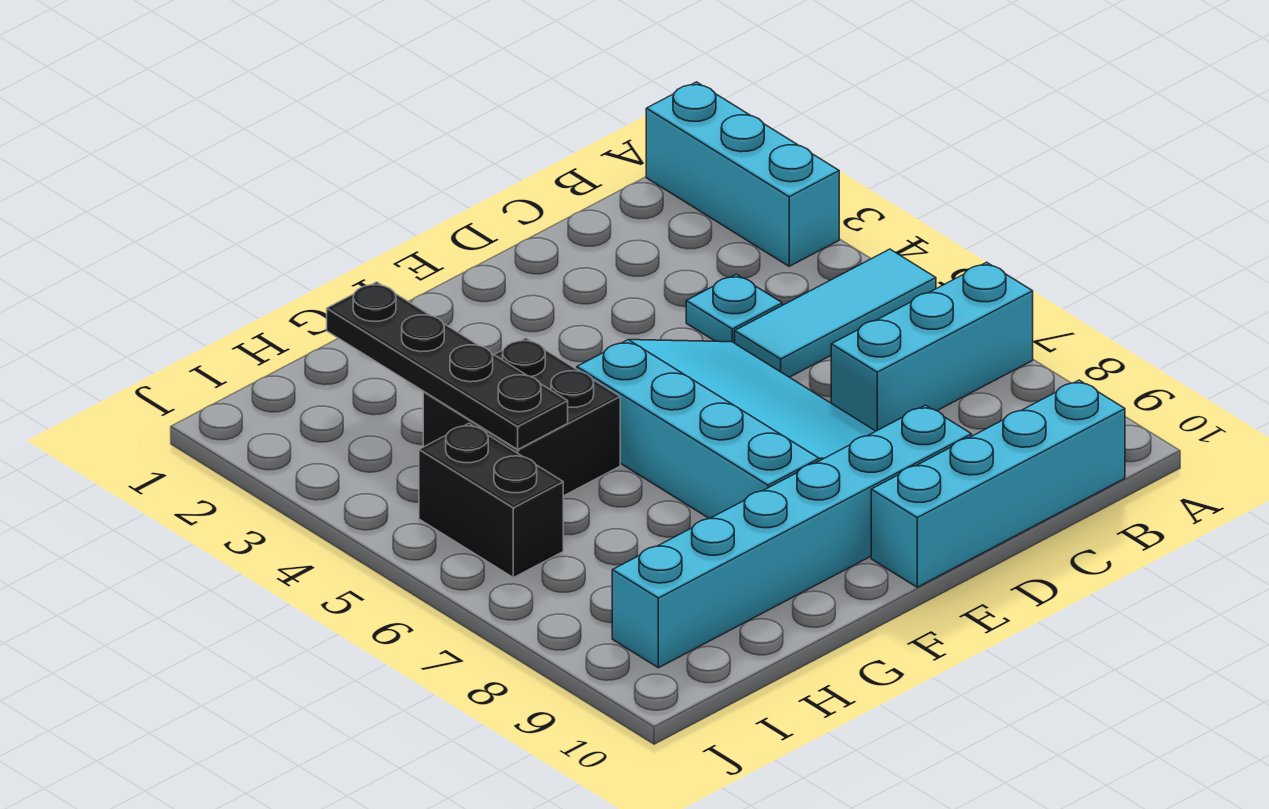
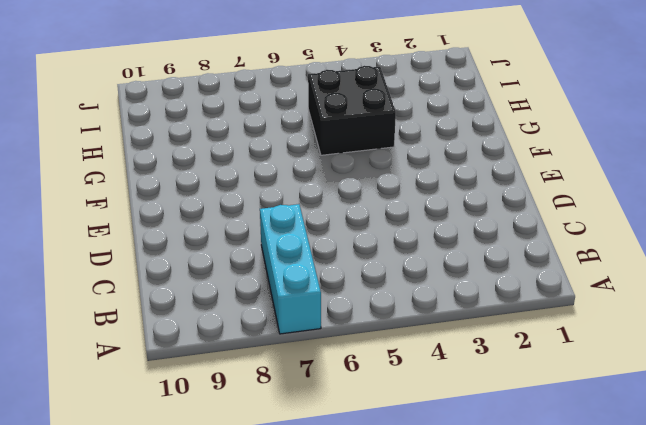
none -> cyan brick A1:A3 level 1
none -> cyan tile A5:C5 level 1

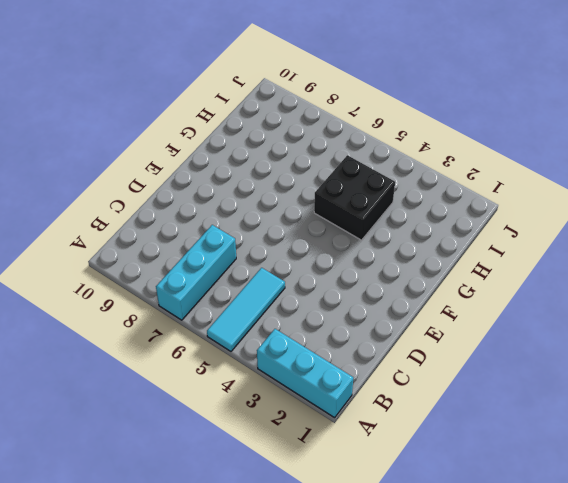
none -> cyan brick B10:E10 level 1
none -> cyan plate C4 level 1

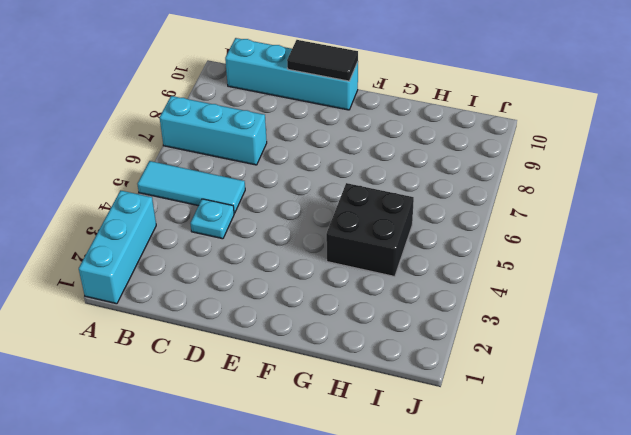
black tile D10:E10 level 2 -> none
none -> cyan slope D5:F8 level 1 top F
none -> cyan brick D9:I9 level 1

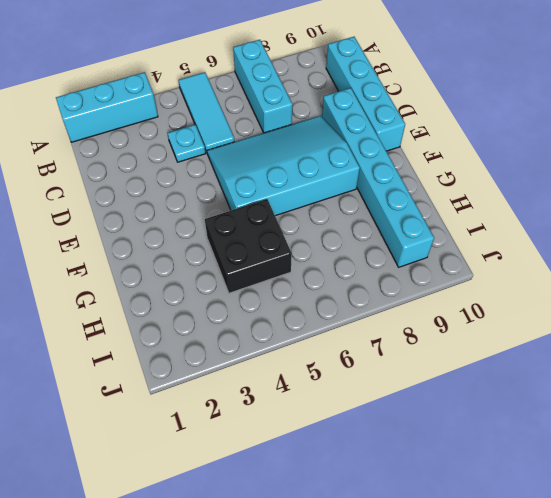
none -> black brick I5:I6 level 1
none -> black plate H2:H5 level 2

